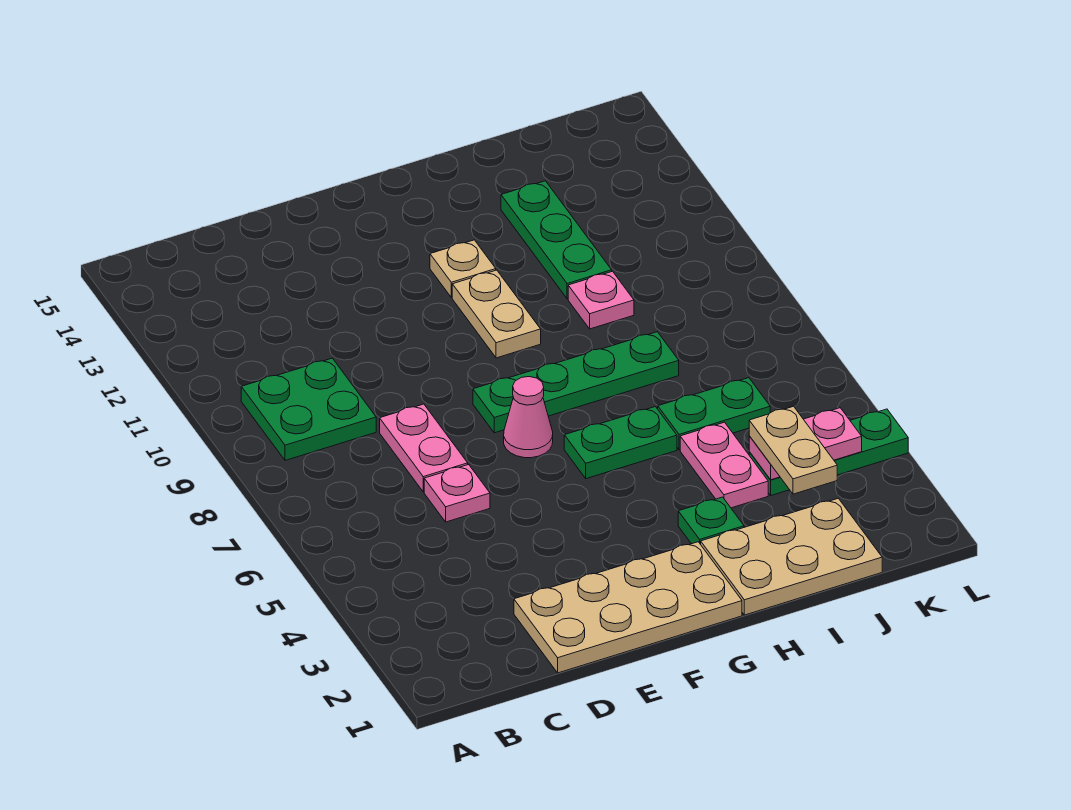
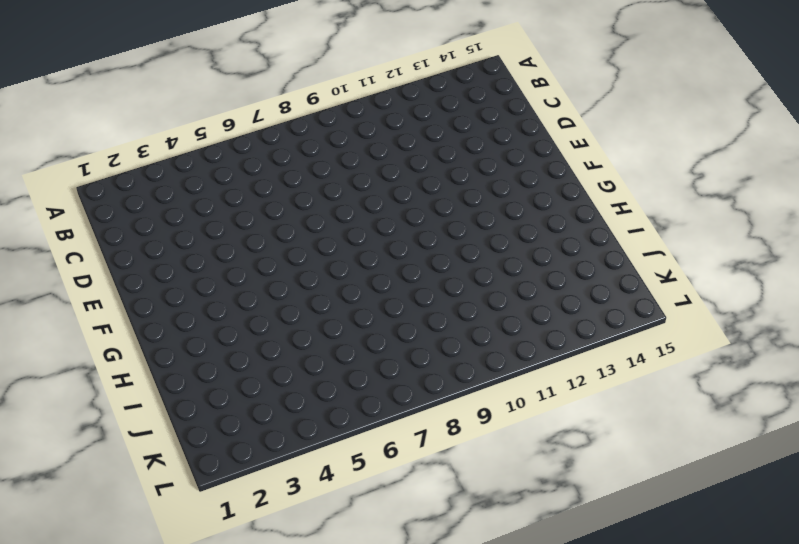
none -> green plate B9:C10 level 1
none -> tan plate D1:G2 level 1
none -> pink plate D6 level 1

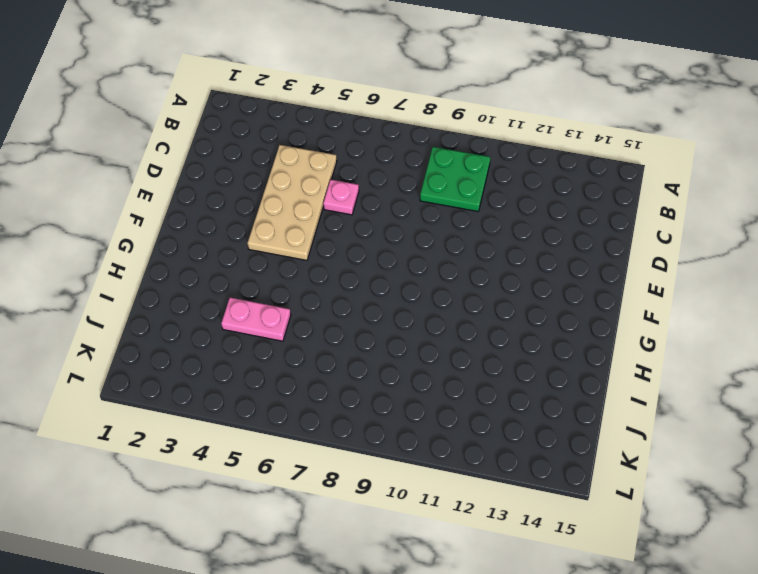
tan plate C4:F5 level 1 -> tan plate D1:G2 level 1
none -> pink plate D7:D8 level 1
none -> pink cone F7 level 1
none -> green plate F8:I8 level 1

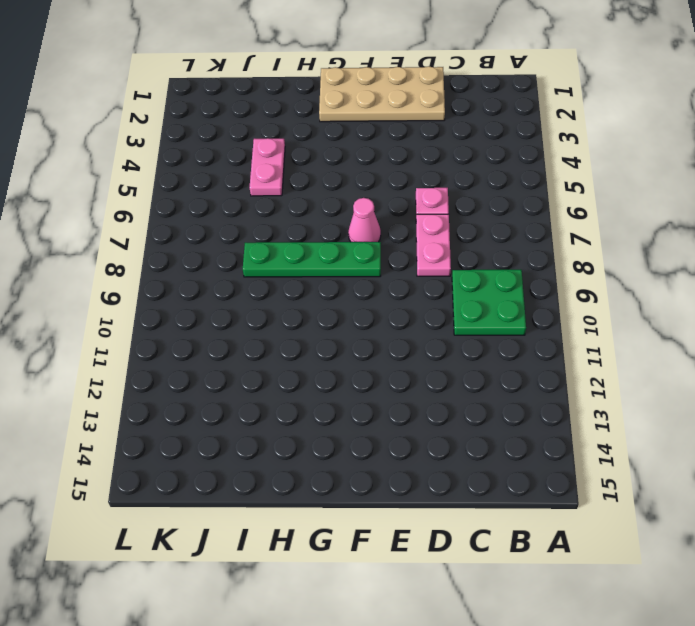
none -> green plate G6:H6 level 1
none -> tan plate G10:G11 level 1
none -> tan plate G12 level 1

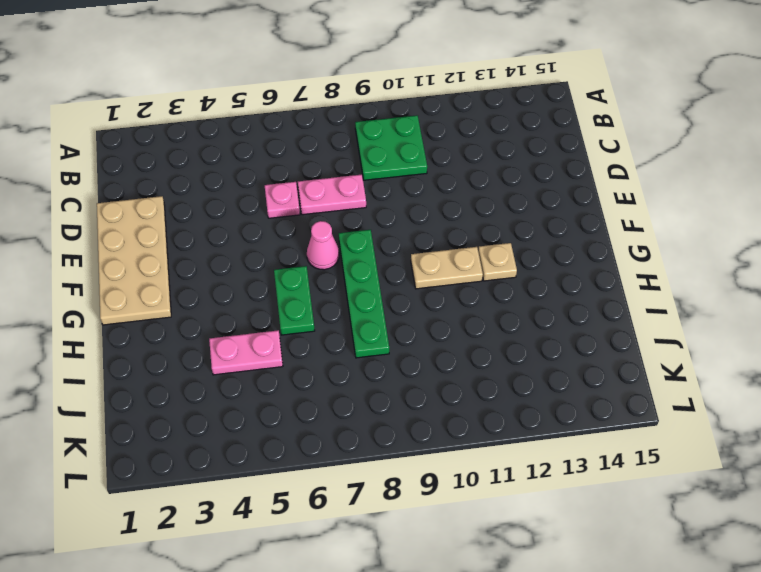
none -> tan plate H1:J2 level 1
none -> green plate H3 level 1
none -> green plate I6:J6 level 1

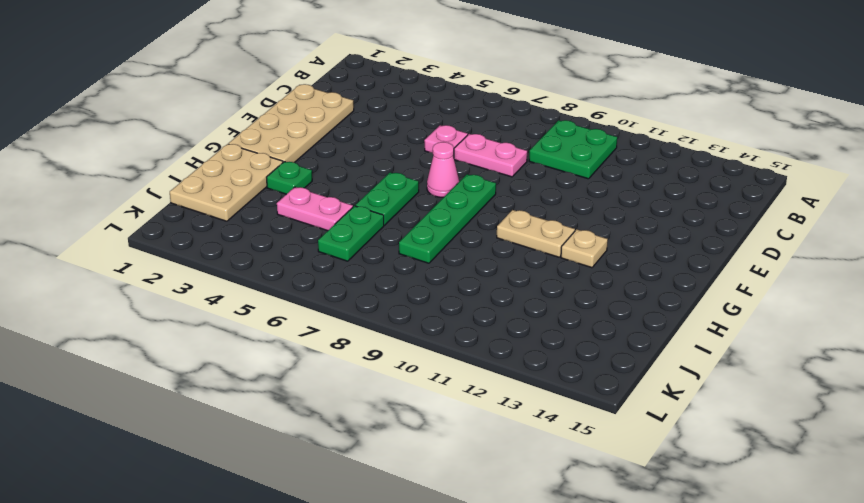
none -> pink plate I10 level 1
none -> green plate I11:I13 level 1
none -> green plate J4:L4 level 1

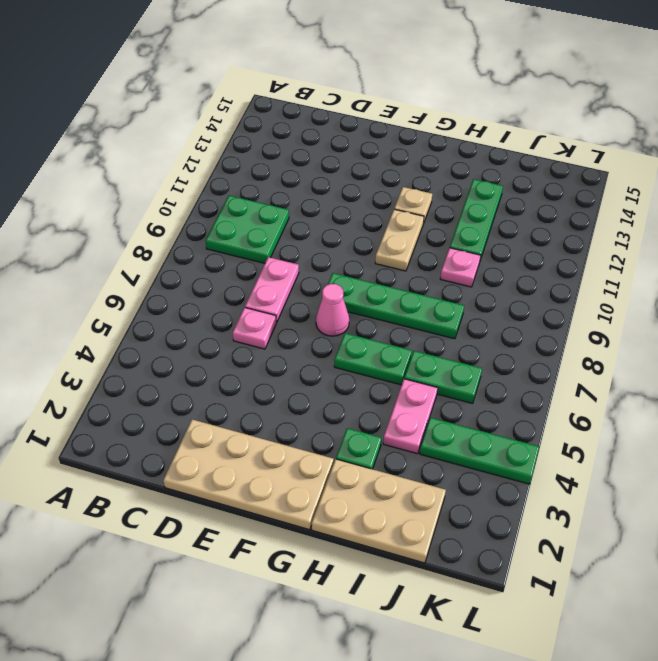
none -> pink plate J4:K4 level 2
none -> tan plate J3:J4 level 3

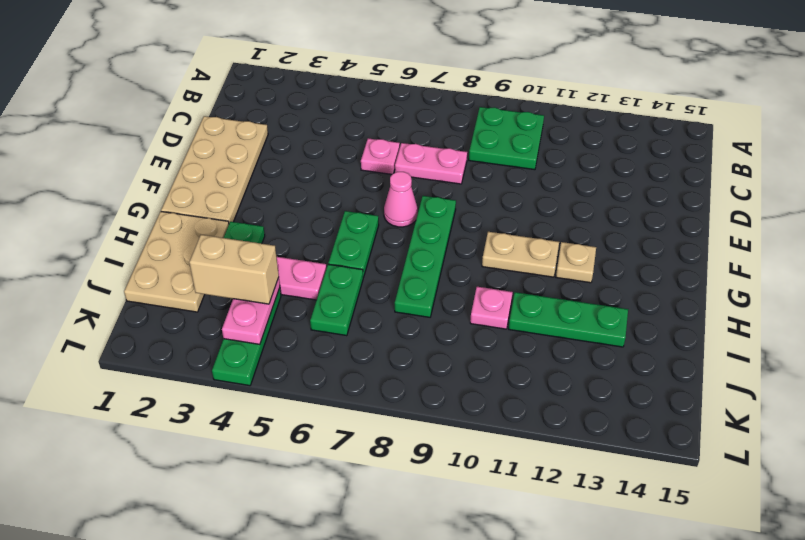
tan brick J3:J4 level 3 -> tan plate J3:J4 level 3

